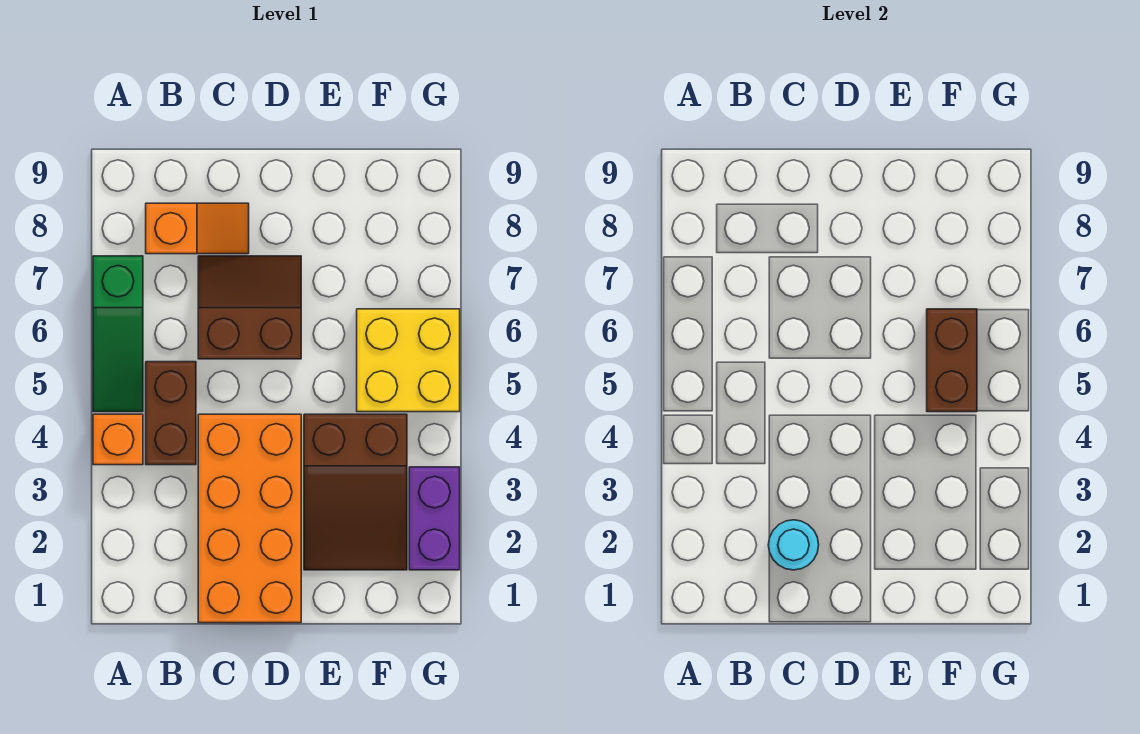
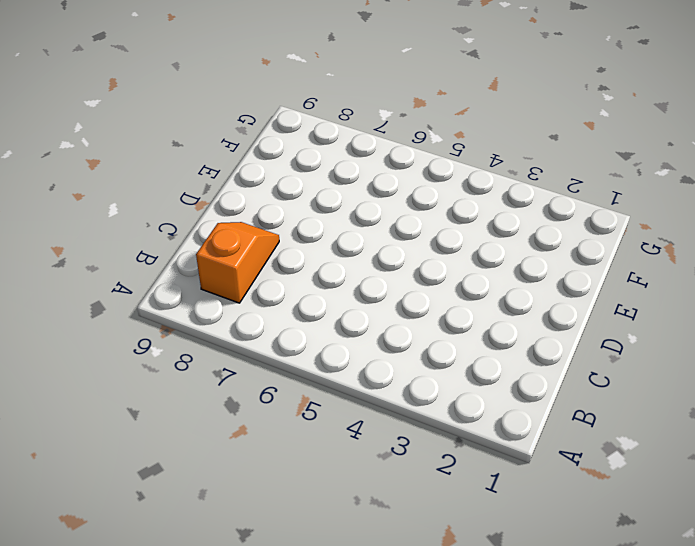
none -> orange brick A4 level 1
none -> green slope A5:A7 level 1 top 7

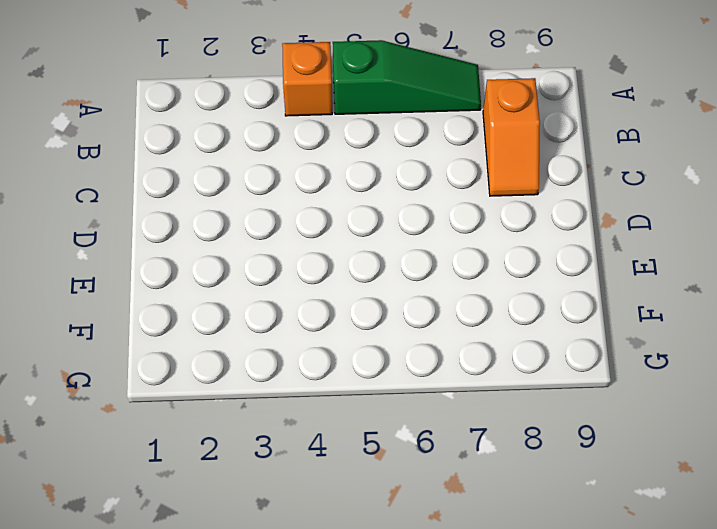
green slope A5:A7 level 1 top 5 -> green slope A5:A7 level 1 top 7
none -> brown brick B4:B5 level 1
none -> orange brick C1:D4 level 1

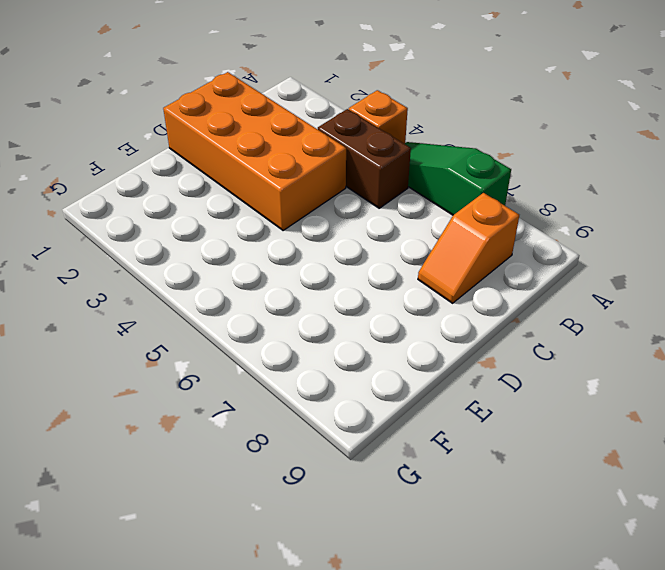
none -> brown slope C6:D7 level 1 top 6
none -> brown slope E2:F4 level 1 top 4

